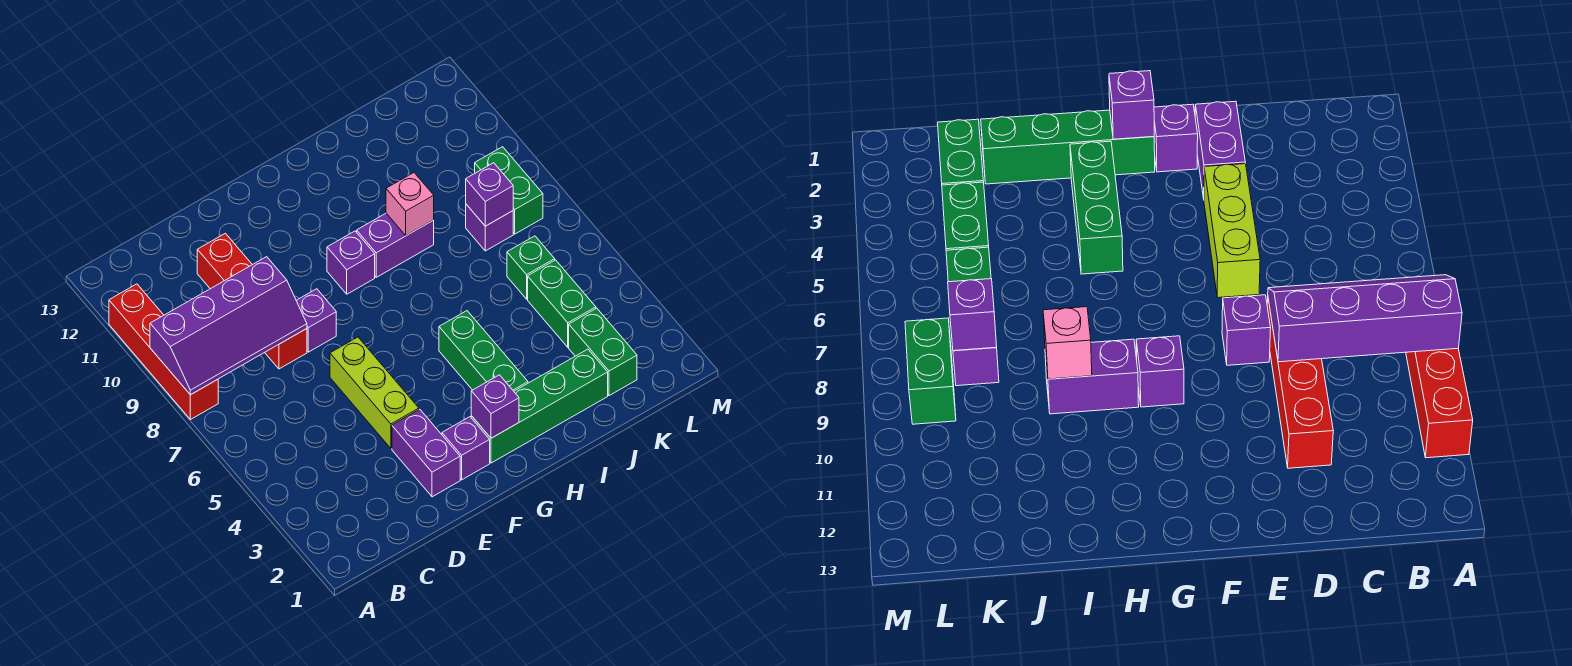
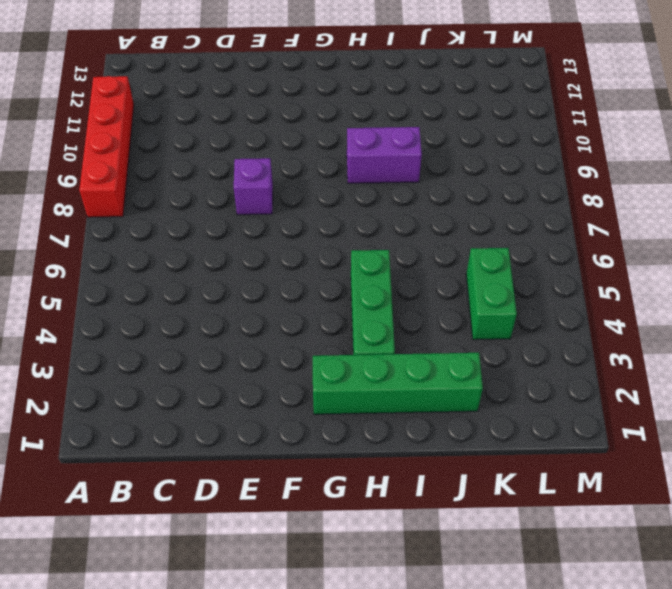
none -> red brick D8:D11 level 1
none -> purple brick E2:E3 level 1
none -> lime brick E4:E6 level 1

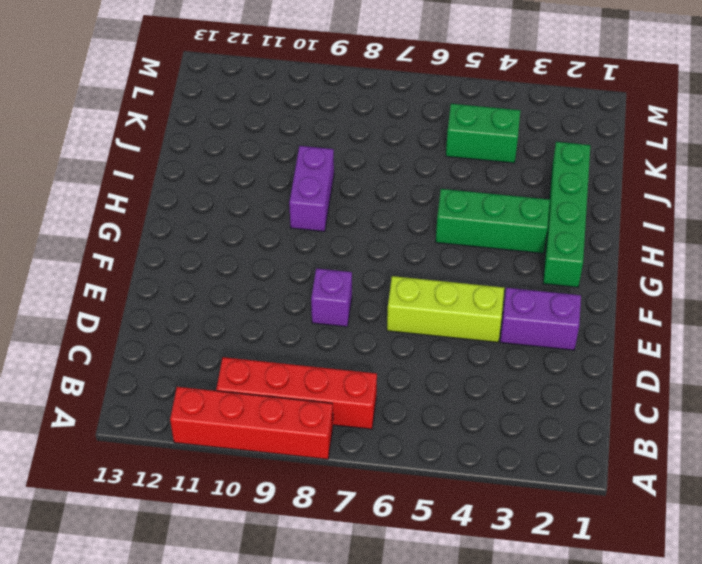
red brick B7:B10 level 1 -> red brick D8:D11 level 1
none -> purple brick F2 level 1
none -> purple brick G9 level 1
none -> green brick K2:K3 level 1

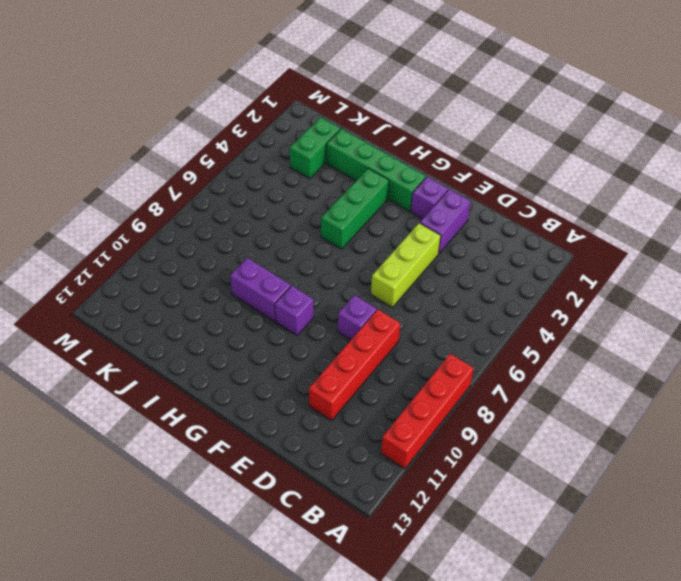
none -> green brick K4:K5 level 1
none -> green brick K6 level 1
none -> purple brick K8 level 1

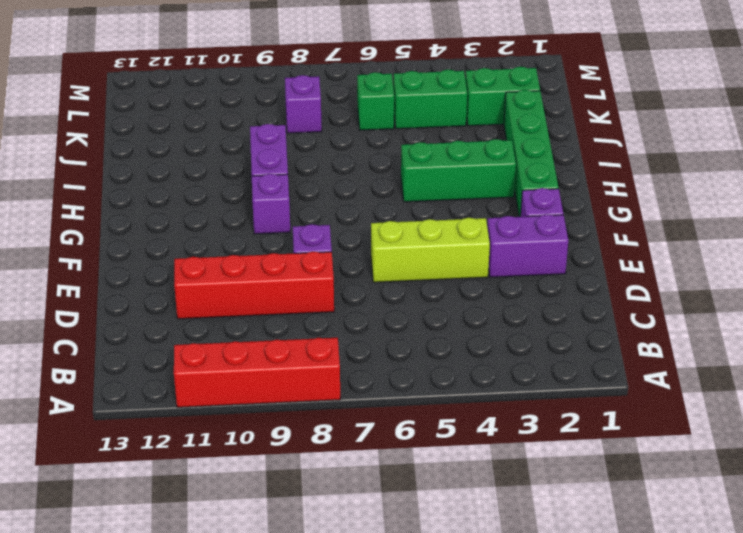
none -> green brick L8:L9 level 1
none -> purple slope A8:D9 level 2 top 9
none -> purple brick G2 level 2

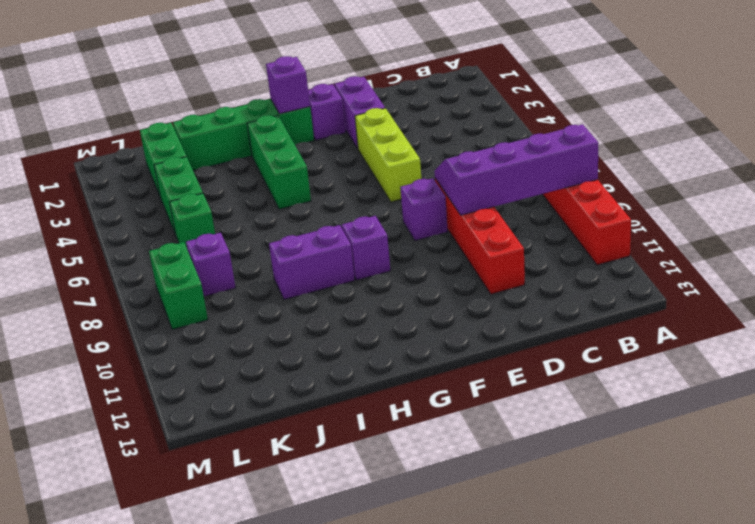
none -> pink brick I9 level 2
none -> purple brick K8 level 2

